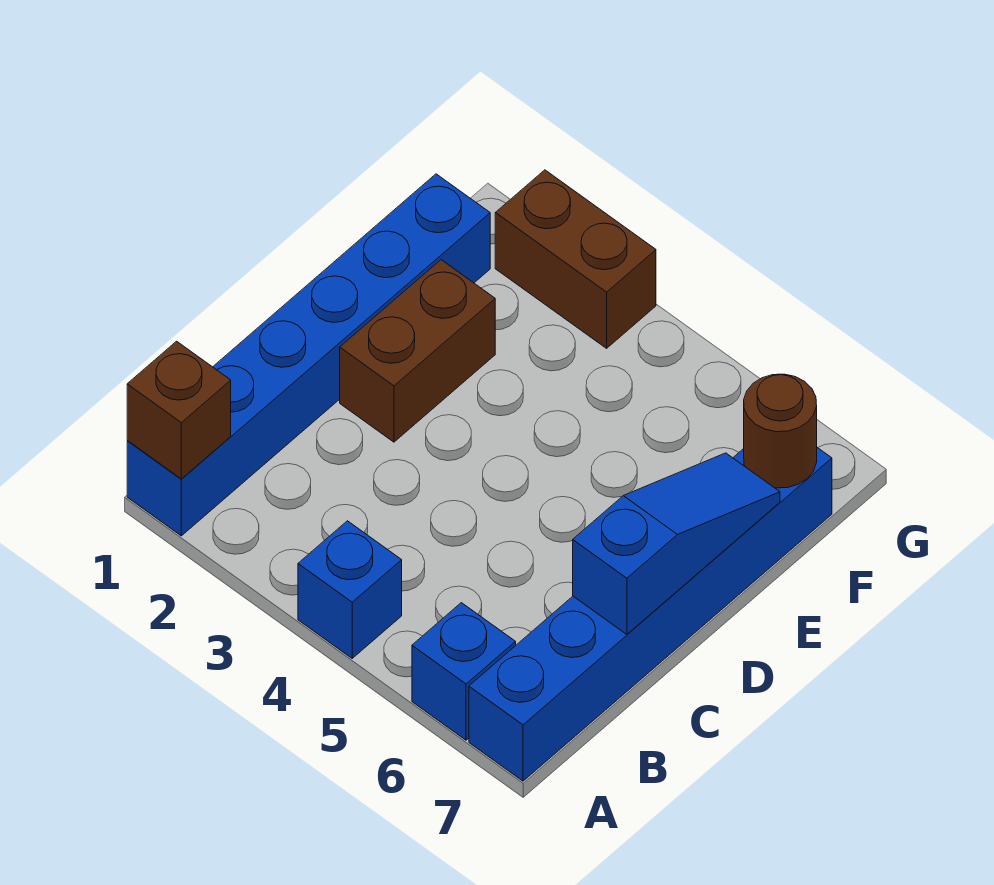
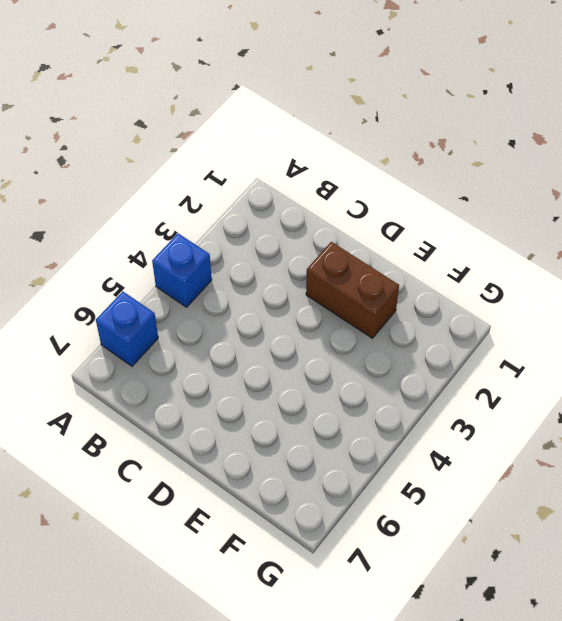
none -> blue brick A1:F1 level 1
none -> blue brick A7:F7 level 1

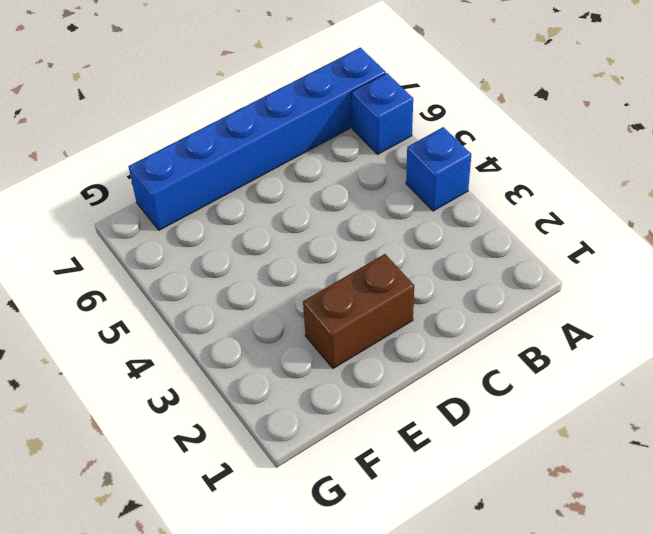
none -> blue brick A1:F1 level 1
none -> brown brick G2:G3 level 1

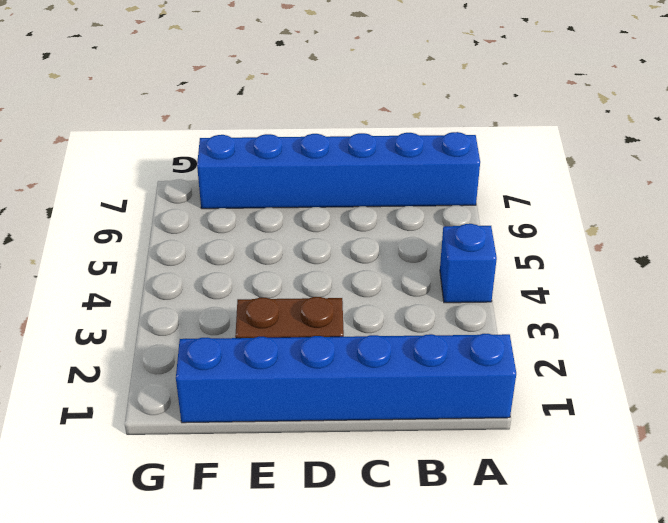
none -> blue brick A6 level 1
none -> brown brick G2:G3 level 1

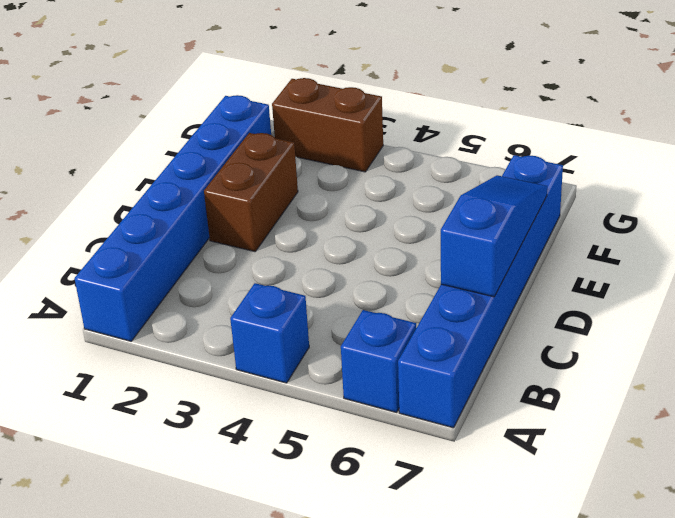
none -> brown brick A1 level 2
none -> brown round brick F7 level 2

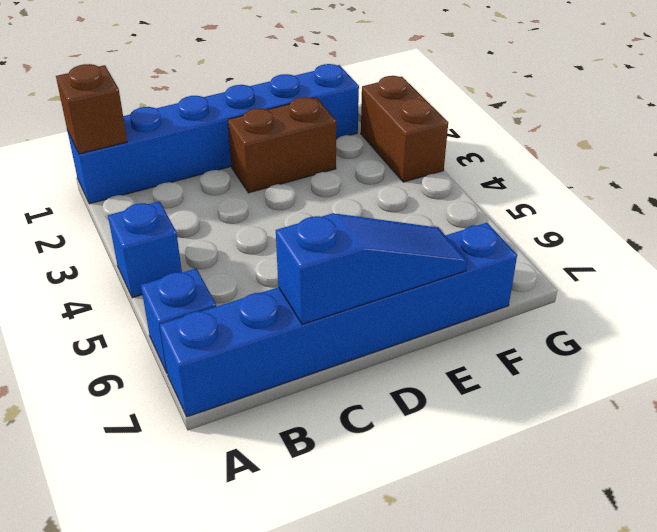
none -> brown round brick F7 level 2

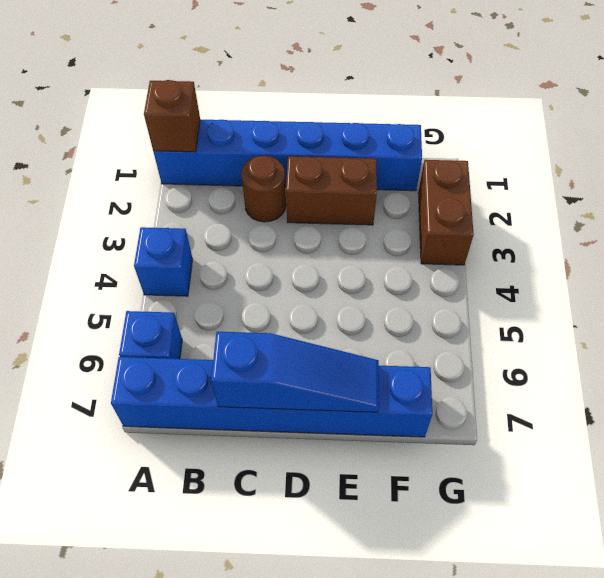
brown round brick C2 level 1 -> brown round brick F7 level 2

